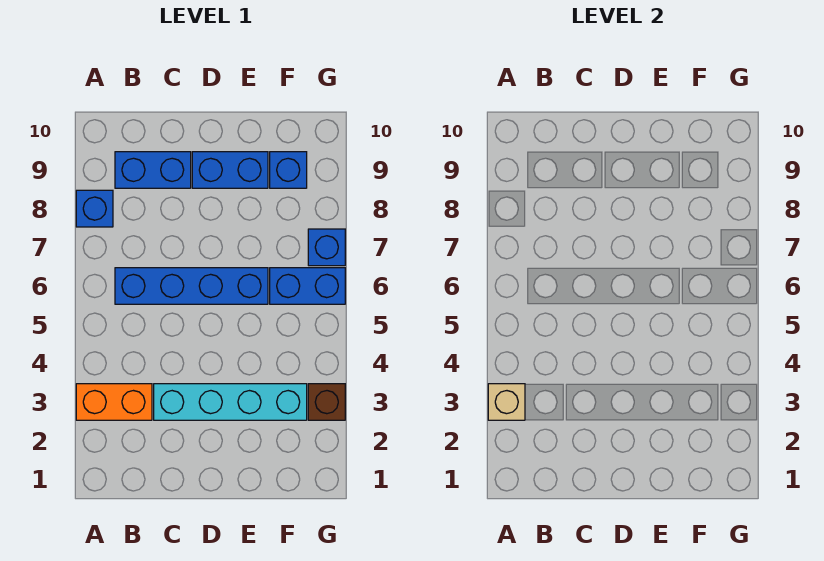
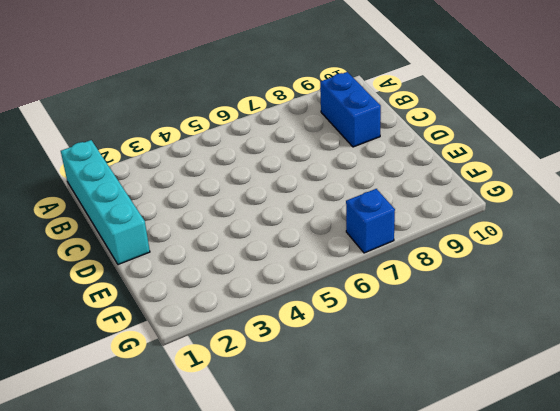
cyan brick A1:D1 level 1 -> cyan brick C3:F3 level 1
none -> orange brick A3:B3 level 1
none -> blue brick A8 level 1

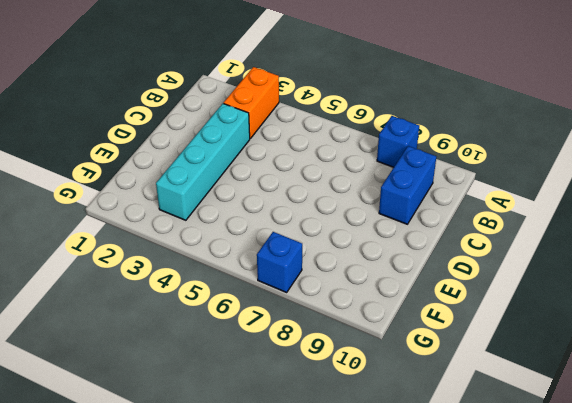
none -> blue brick B6:E6 level 1
none -> blue brick D9:E9 level 1

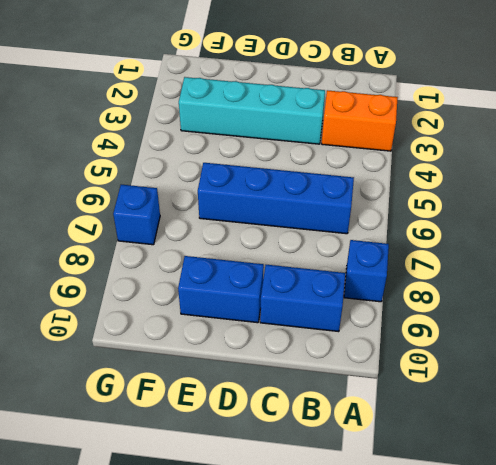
none -> blue brick F6:G6 level 1
none -> blue brick F9 level 1

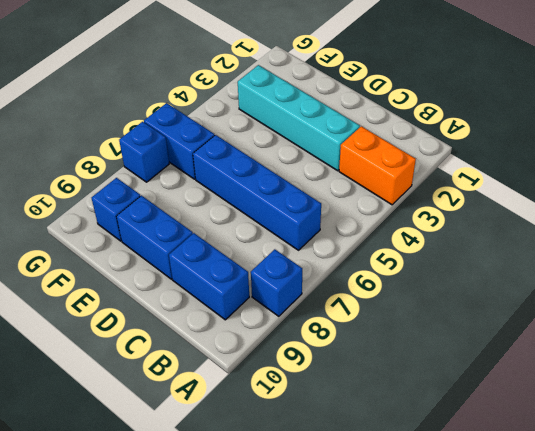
none -> brown brick G3 level 1
none -> tan brick A3 level 2

